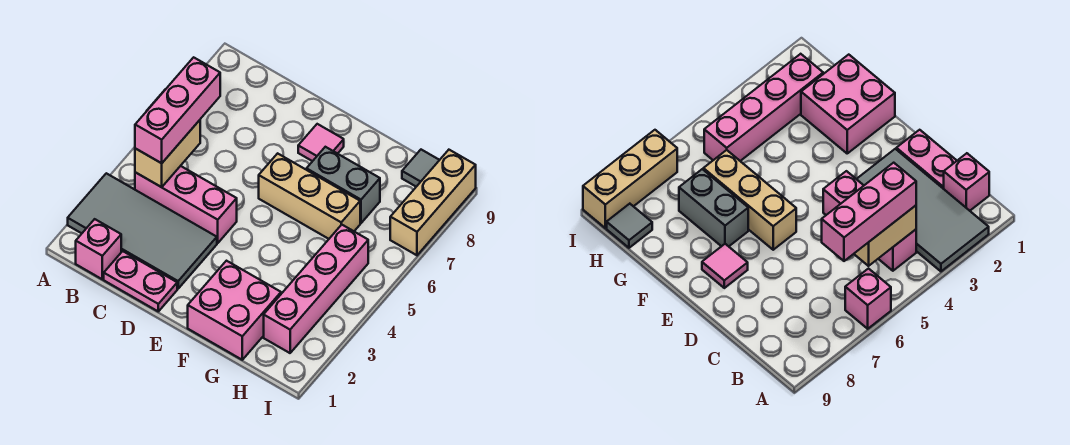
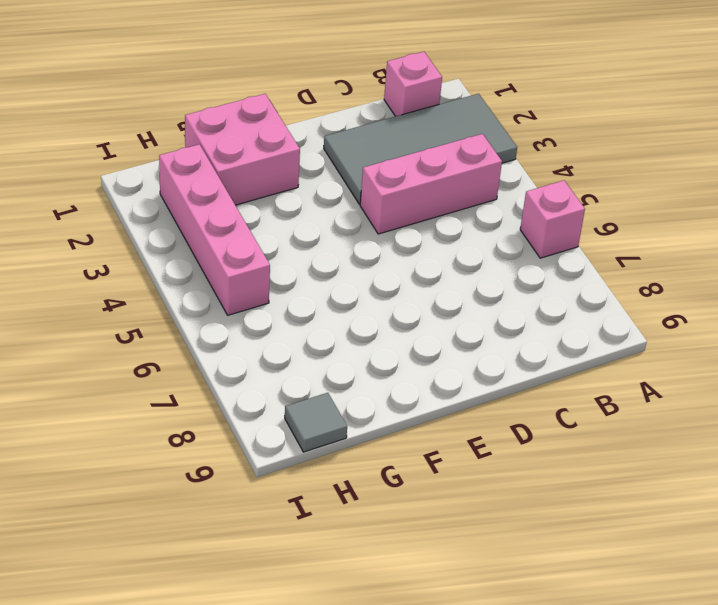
none -> pink plate C1:D1 level 1
none -> tan brick E6:G6 level 1
none -> pink tile E8 level 1

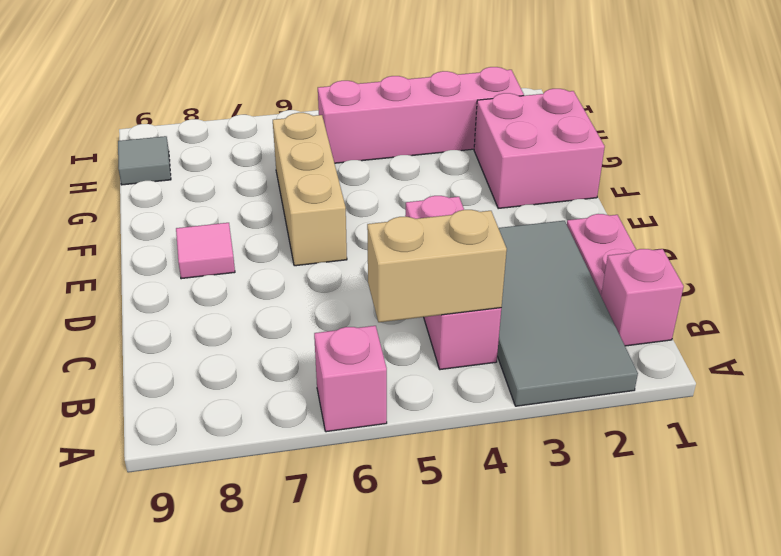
none -> grey brick F7:G7 level 1
none -> tan brick I7:I9 level 1
none -> pink brick B4:B6 level 3

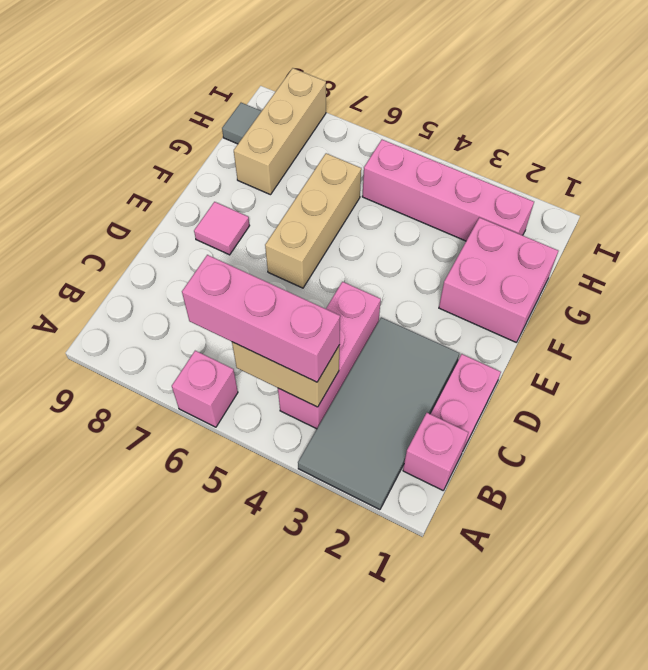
tan brick G8:I8 level 1 -> tan brick I7:I9 level 1
none -> grey brick F7:G7 level 1

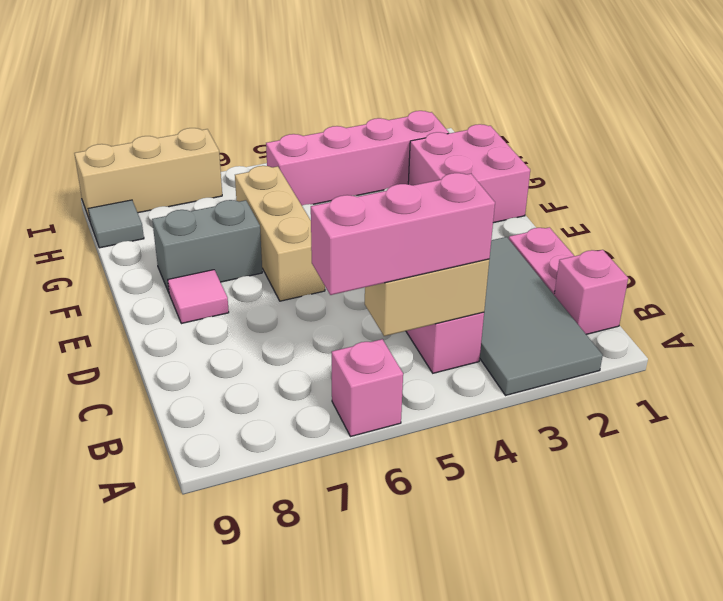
grey brick F7:F8 level 1 -> grey brick F7:G7 level 1

